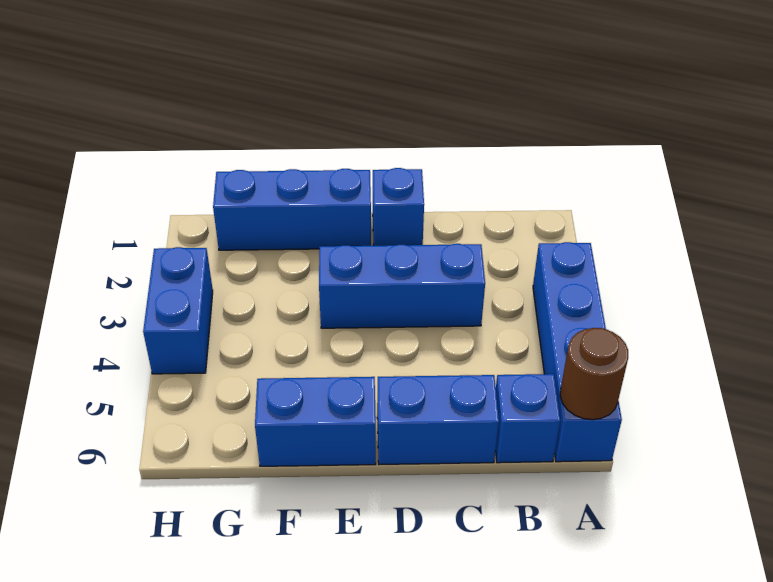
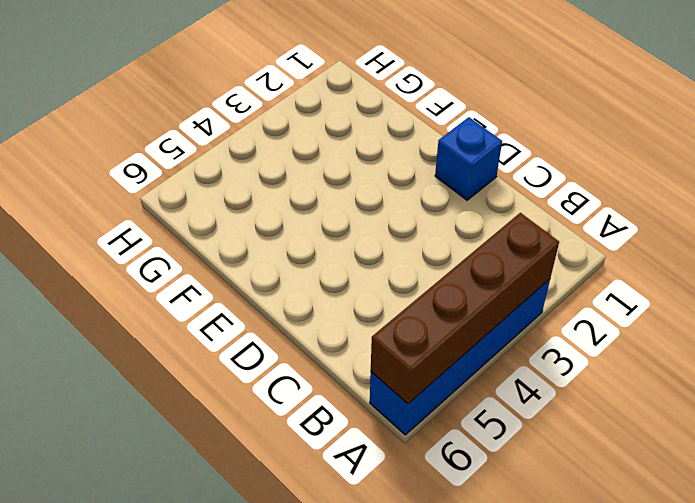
brown brick A3:A6 level 2 -> brown round brick A6 level 2
none -> blue brick B6 level 1
none -> blue brick C3:E3 level 1

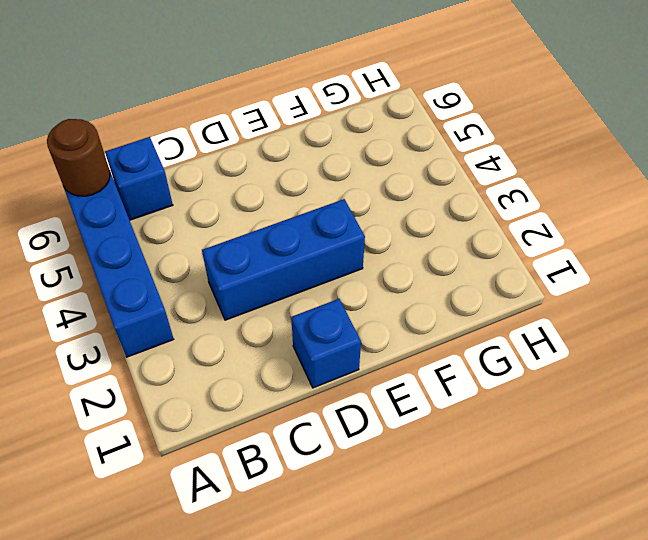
none -> blue brick C6:D6 level 1
none -> blue brick E1:G1 level 1

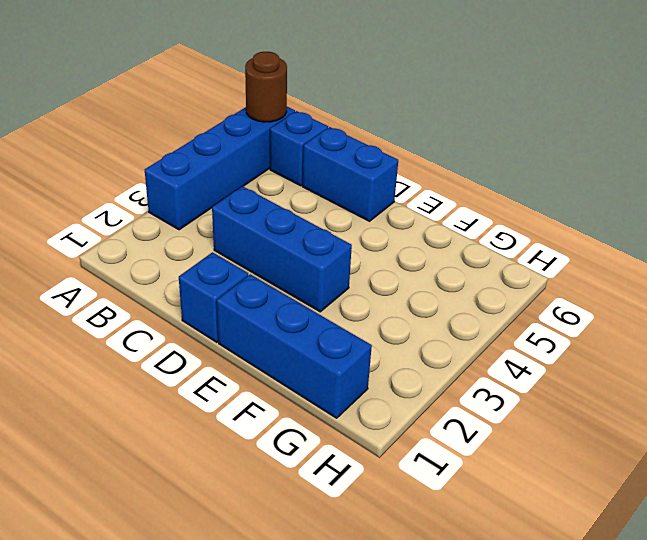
none -> blue brick E6:F6 level 1
none -> blue brick H3:H4 level 1

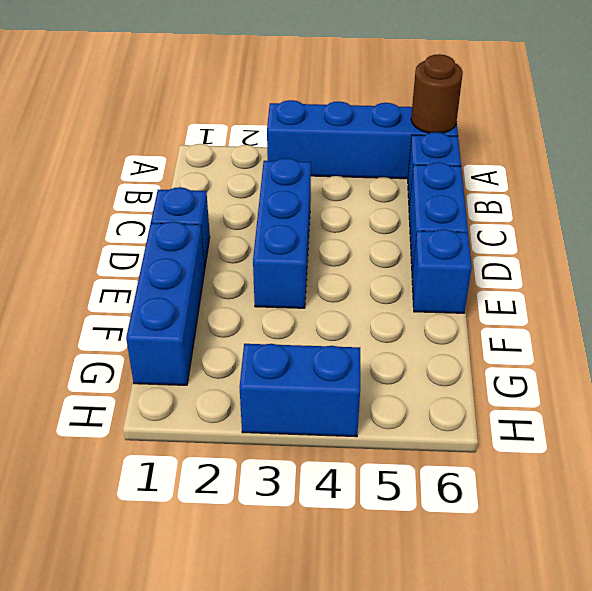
blue brick E6 level 1 -> blue brick E6:F6 level 1

